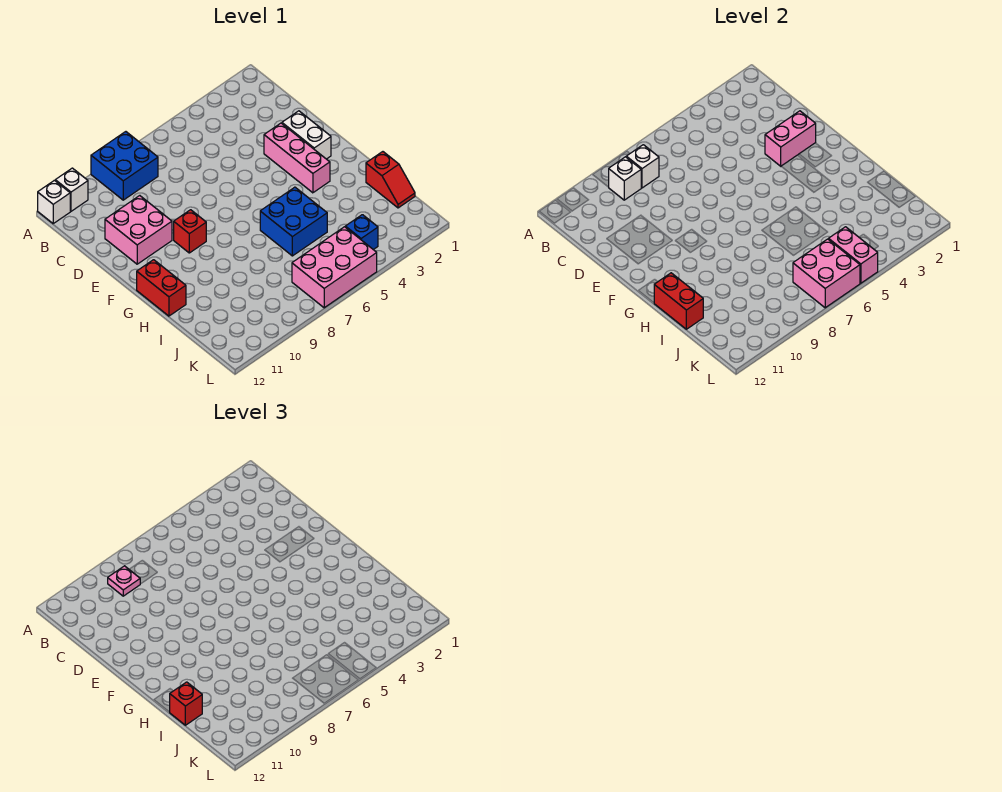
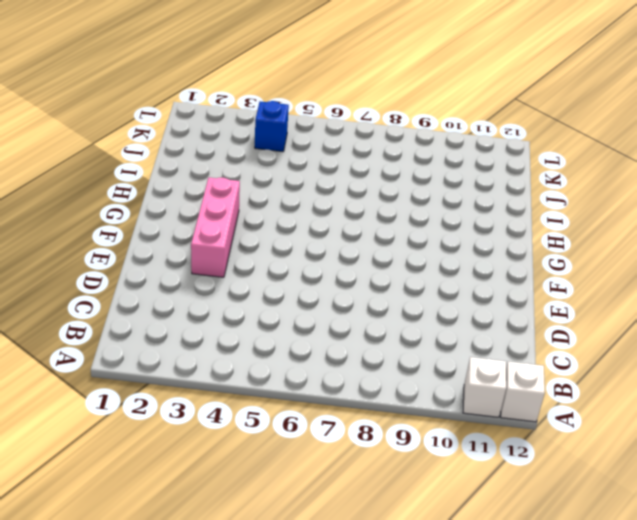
none -> blue brick A8:B9 level 1
none -> pink brick D10:E11 level 1
none -> white brick E2:F2 level 1

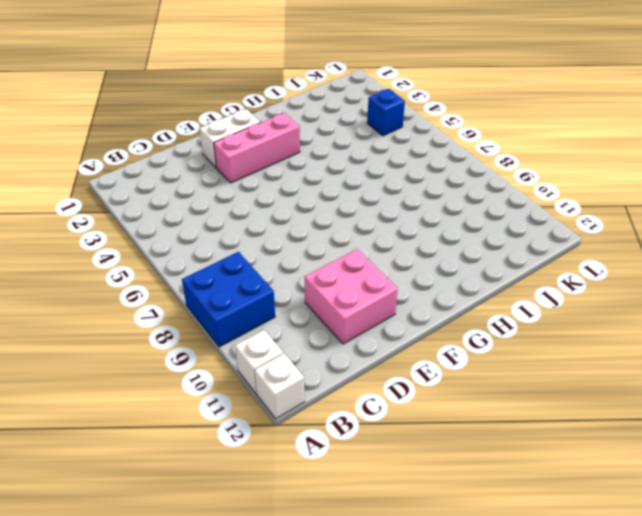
none -> red brick F9 level 1
none -> red brick G12:H12 level 1
none -> blue brick H5:I6 level 1

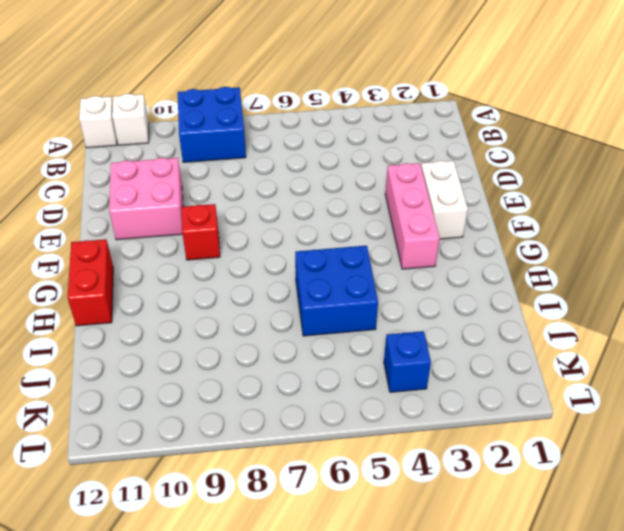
none -> red slope I1:J1 level 1 top I
none -> pink brick K5:L7 level 1
none -> white brick B8 level 2

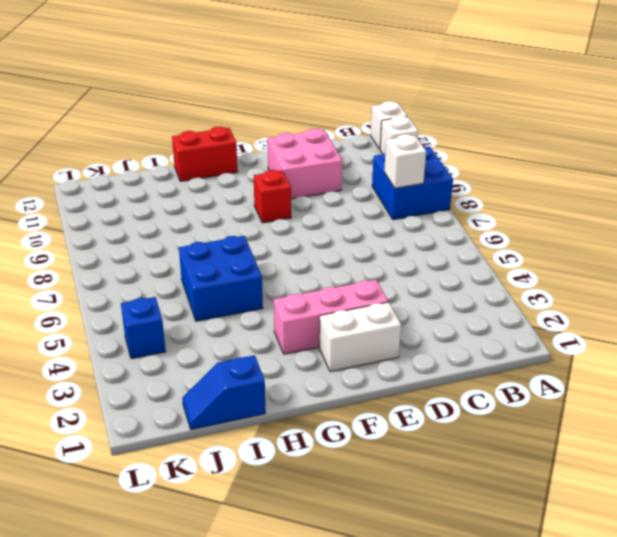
blue slope I1:J1 level 1 top I -> red slope I1:J1 level 1 top I
none -> pink brick K5:L7 level 1
none -> white brick B9 level 2
none -> pink brick E2:E3 level 2

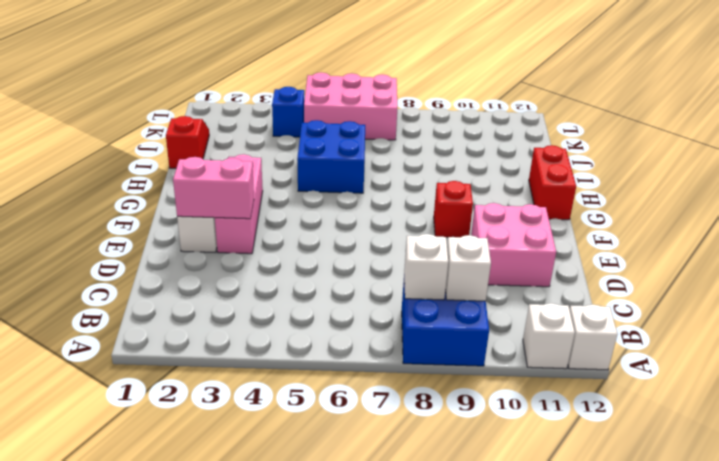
none -> red brick H12:I12 level 2
none -> pink brick K5:L5 level 2
none -> pink brick K6:L7 level 2

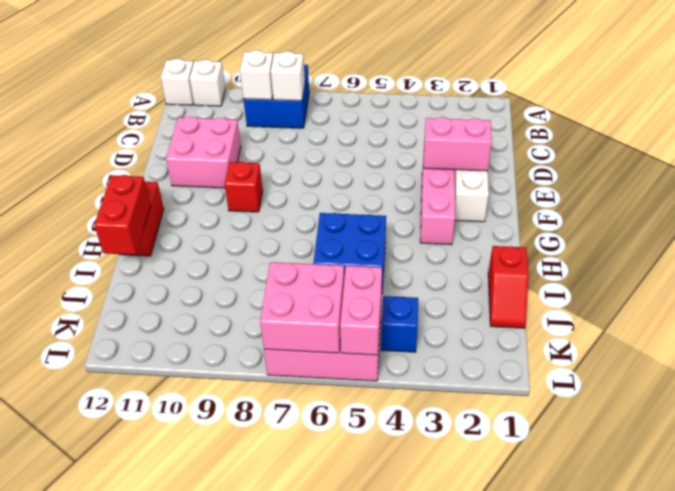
none -> pink plate B9 level 3
none -> red brick I12 level 3

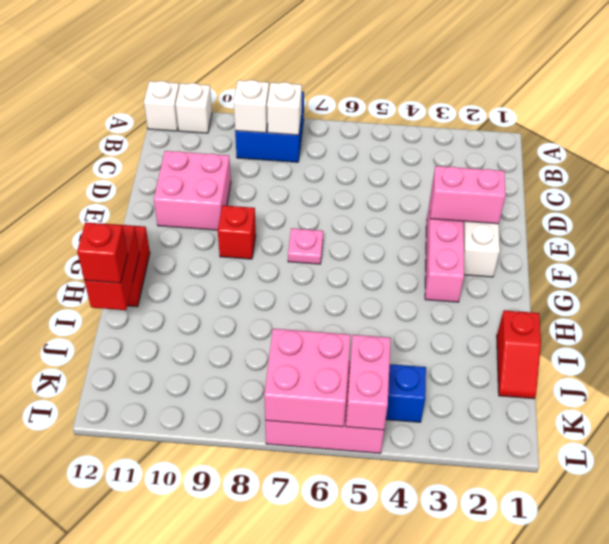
pink plate F7 level 1 -> pink plate B9 level 3
none -> blue brick H5:I6 level 1

